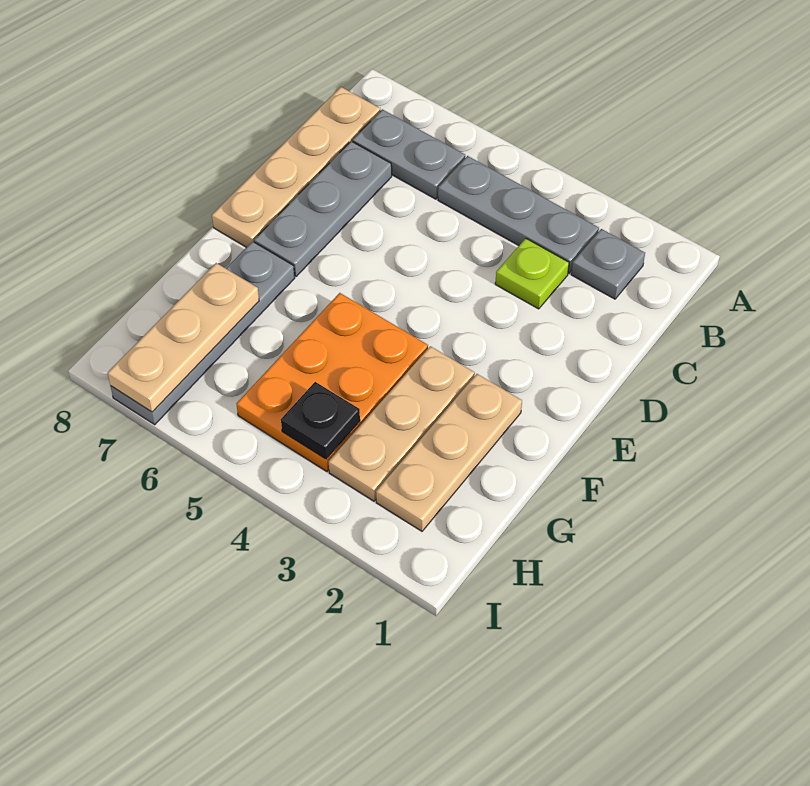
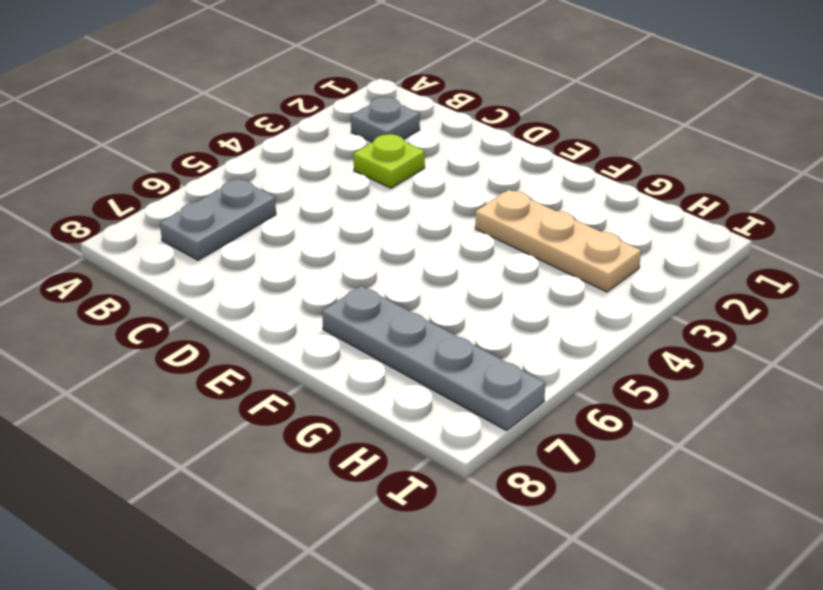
none -> grey plate B3:B5 level 1
none -> tan plate B8:E8 level 1
none -> grey plate C7:E7 level 1

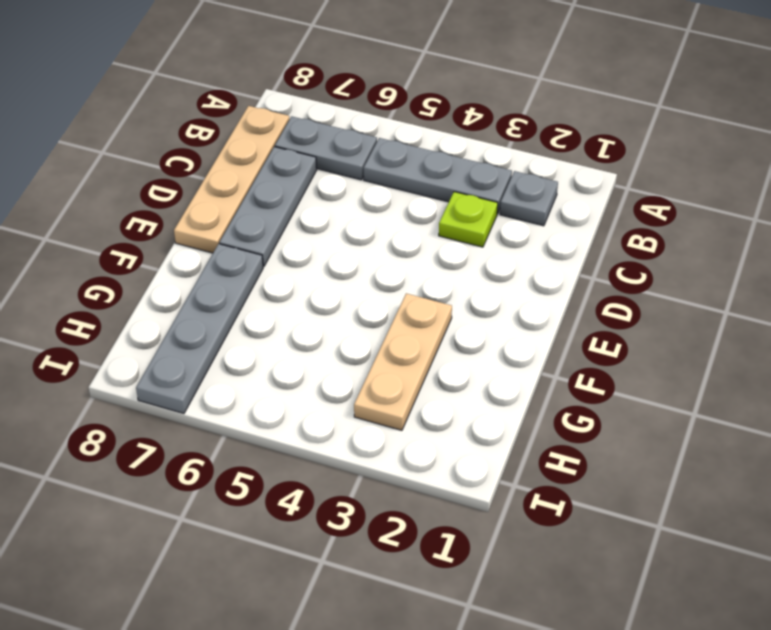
none -> tan plate F2:H2 level 1
none -> orange plate F4:H5 level 1
none -> tan plate G7:I7 level 2

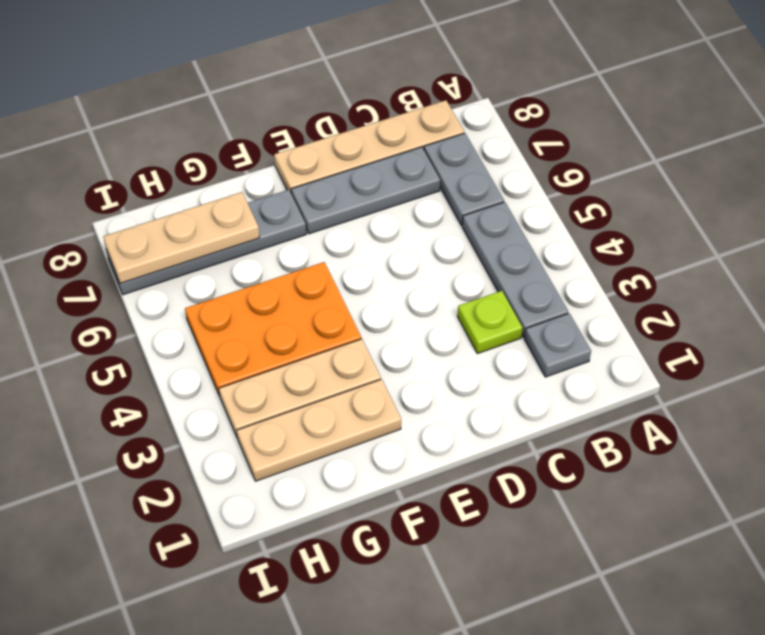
none -> black plate H4 level 2

